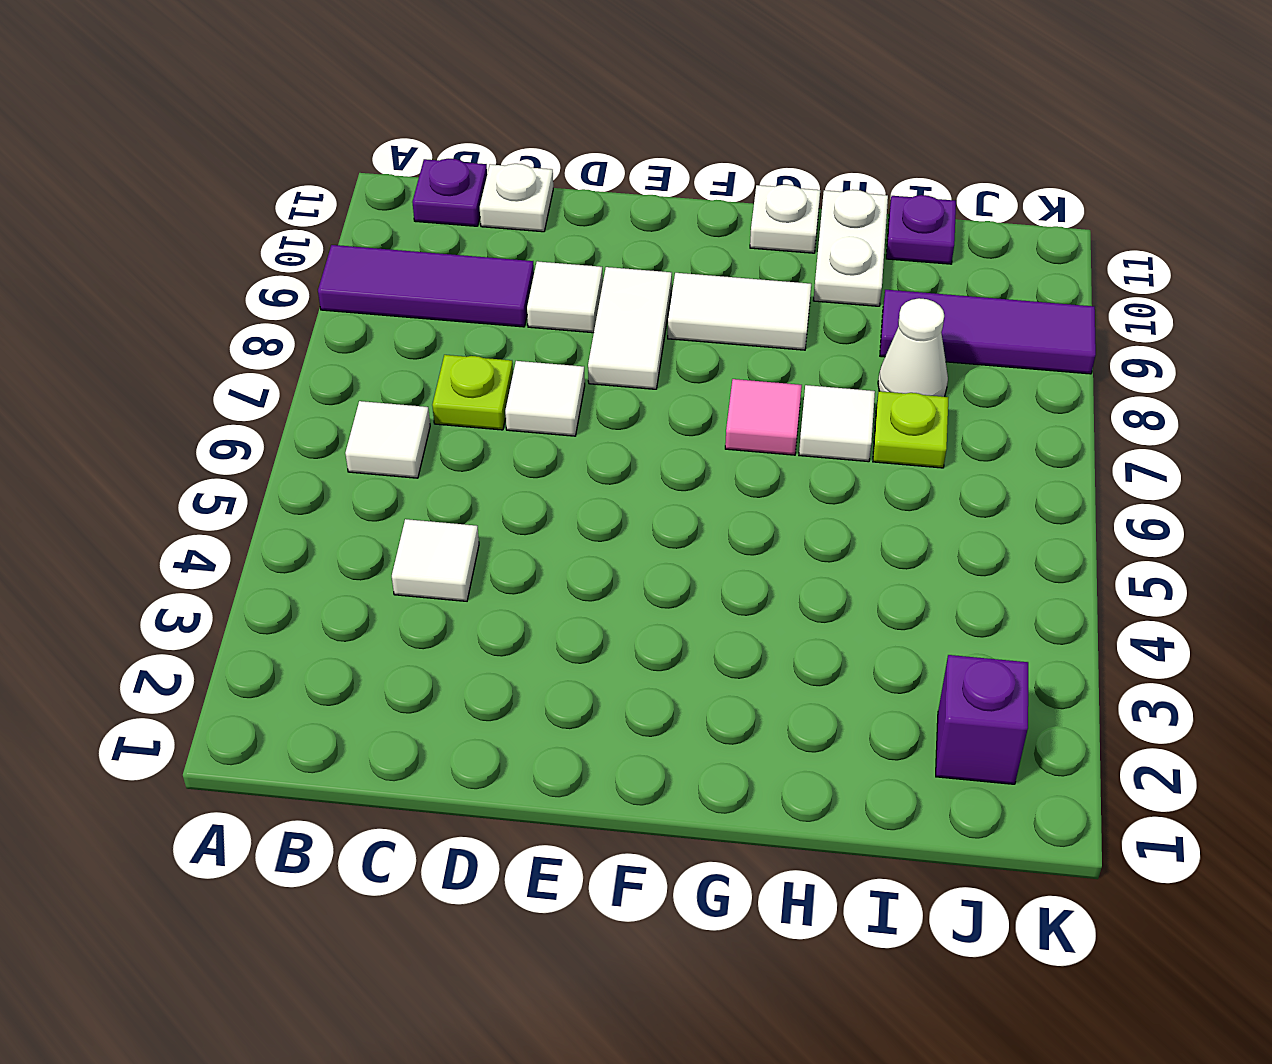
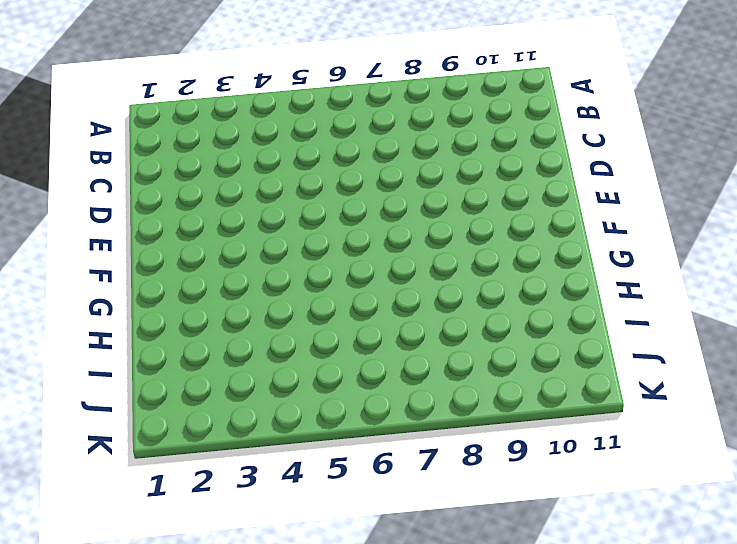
none -> purple tile A9:C9 level 1
none -> white tile B6 level 1
none -> purple plate B11 level 1

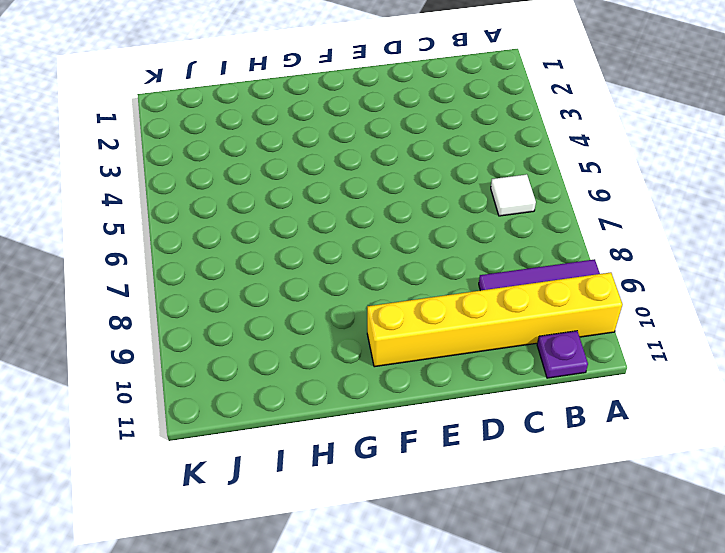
yellow brick A10:F10 level 1 -> none
none -> white tile C4 level 1
none -> lime plate C7 level 1
none -> white plate C11 level 1

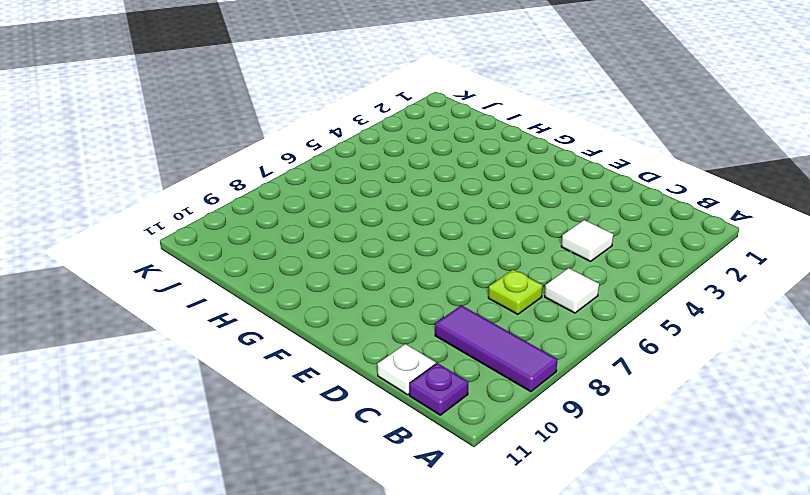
none -> white tile D7 level 1
none -> white tile D9 level 1
none -> white tile E8:E9 level 1

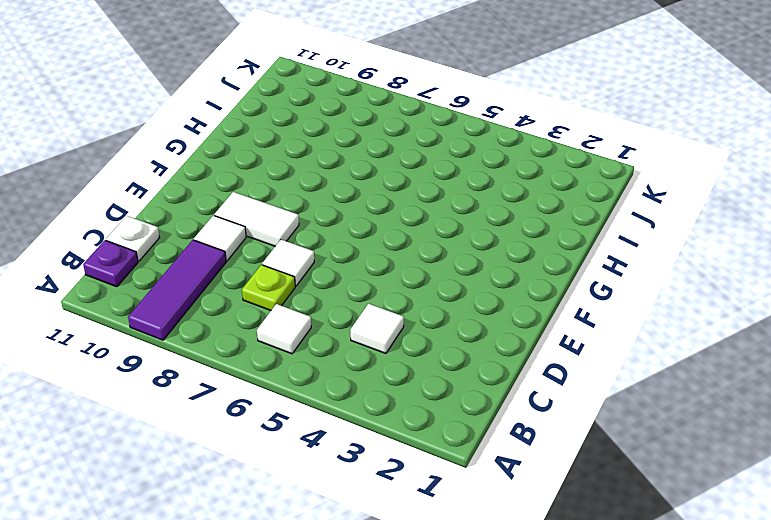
none -> white tile F9:G9 level 1
none -> pink tile G7 level 1
none -> white plate G11 level 1

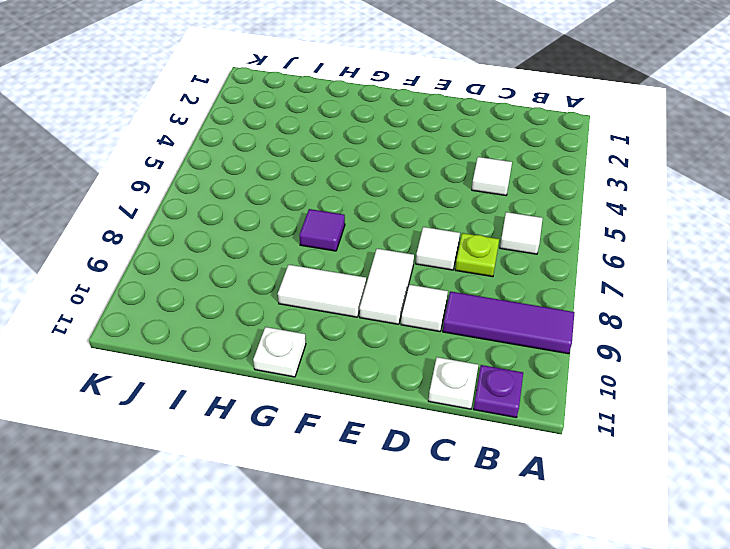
purple tile G7 level 1 -> pink tile G7 level 1
none -> white tile H7 level 1
none -> white plate H10:H11 level 1
none -> lime plate I7 level 1

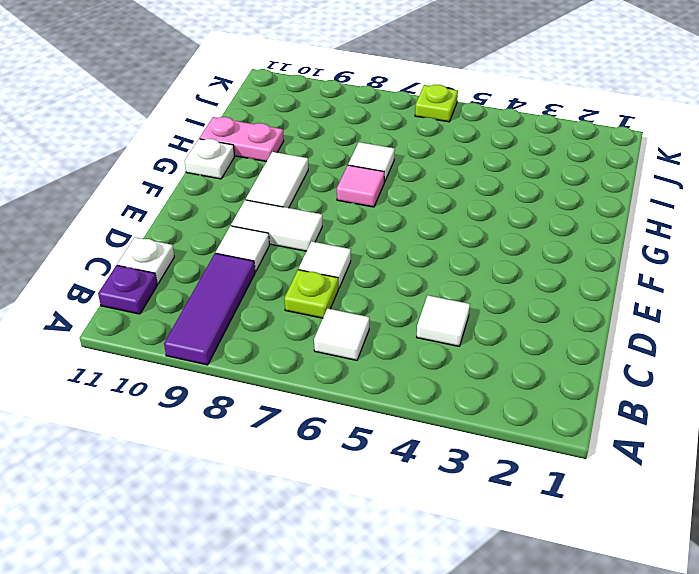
pink plate H10:H11 level 1 -> white plate H10:H11 level 1
lime plate K6 level 1 -> lime plate I7 level 1
none -> white cone I8 level 1
none -> purple tile I9:K9 level 1
none -> purple plate I11 level 1

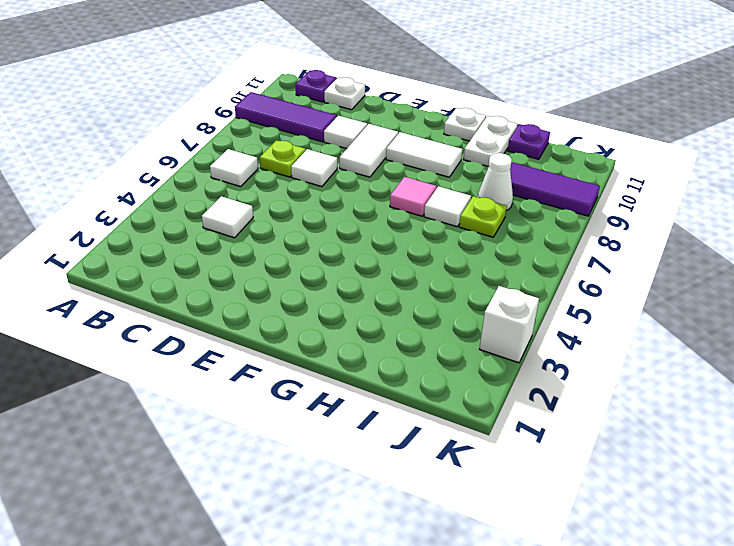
white brick K3 level 1 -> none
none -> purple brick J2 level 1

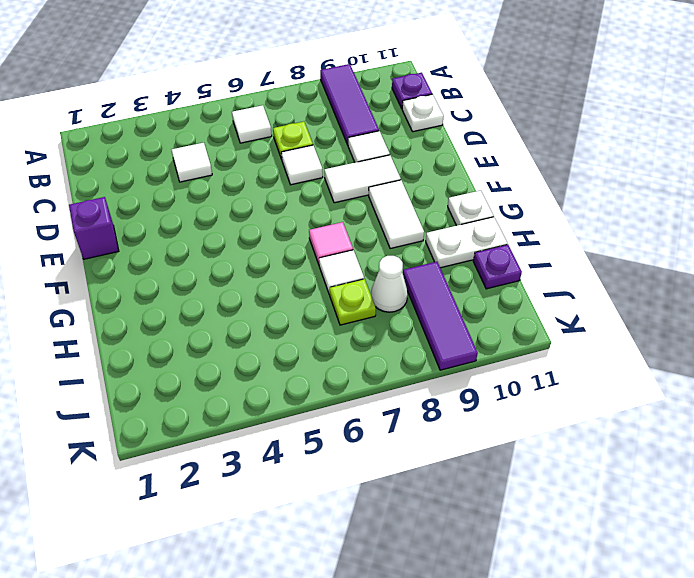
purple brick E1 level 1 -> purple brick J2 level 1

